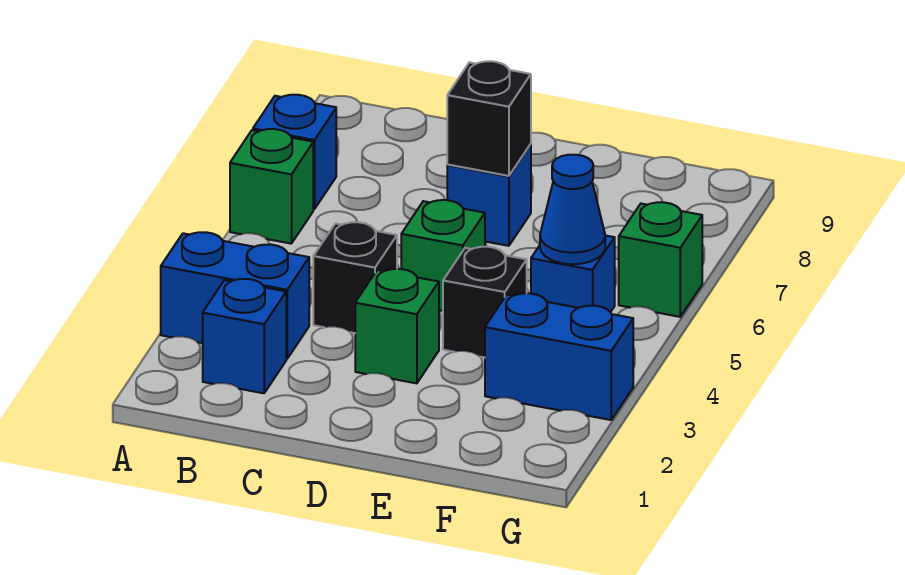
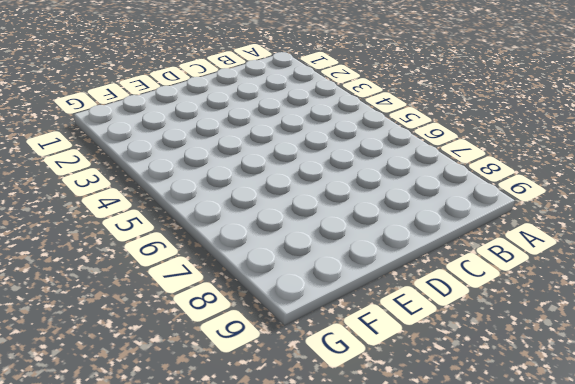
none -> blue brick A3:B3 level 1
none -> green brick A6 level 1
none -> blue brick A7 level 1

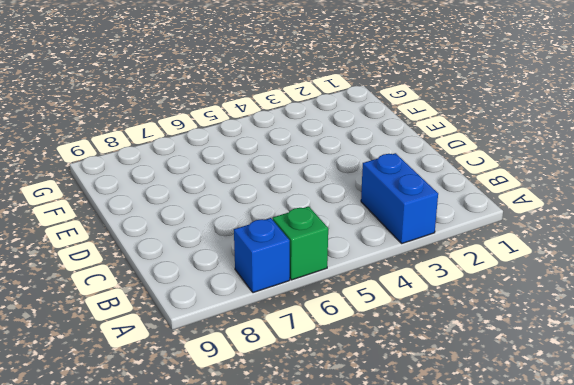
none -> blue brick B2 level 1
none -> black brick C4 level 1
none -> green brick D3 level 1

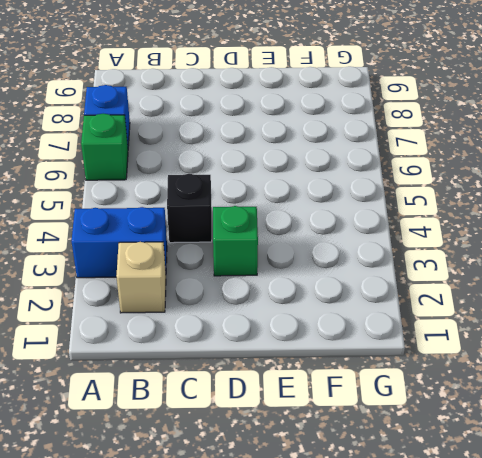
tan brick B2 level 1 -> blue brick B2 level 1
none -> green brick D5 level 1
none -> blue brick D7 level 1
none -> black brick E4 level 1

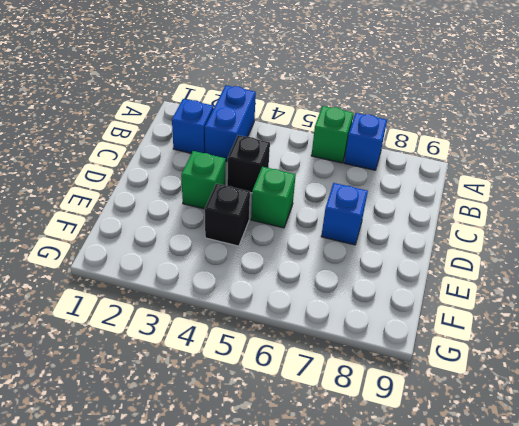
none -> blue brick F3:G3 level 1
none -> blue brick F5 level 1
none -> green brick G6 level 1

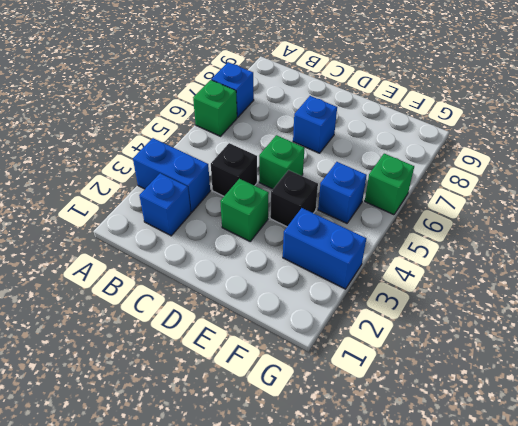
none -> black brick D7 level 2
none -> blue cone F5 level 2

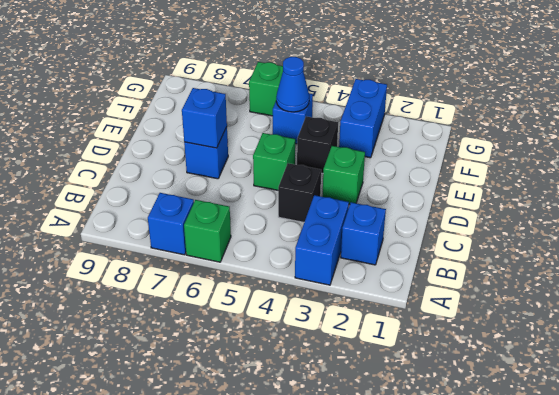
blue brick D7 level 2 -> black brick D7 level 2

